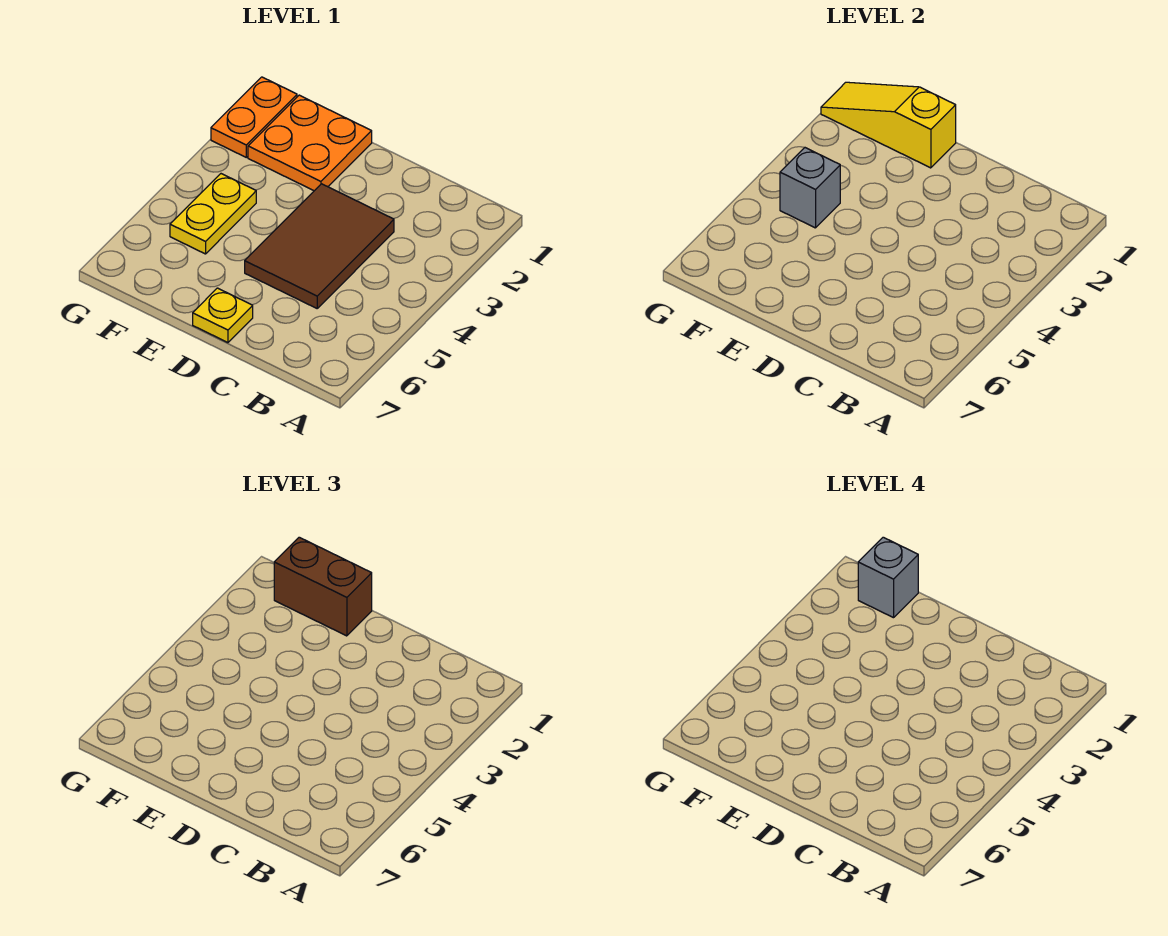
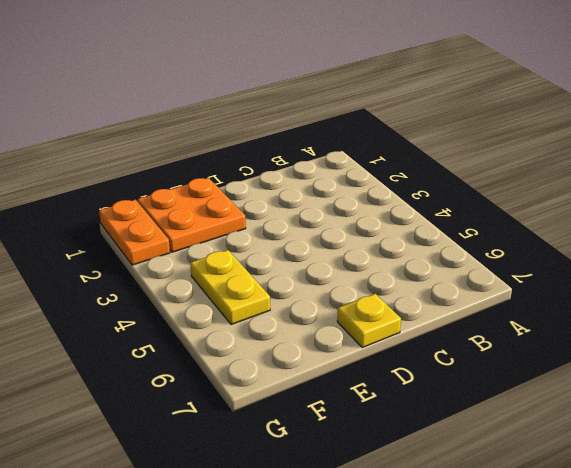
none -> brown tile C3:D5 level 1
none -> yellow slope E1:G1 level 2 top E

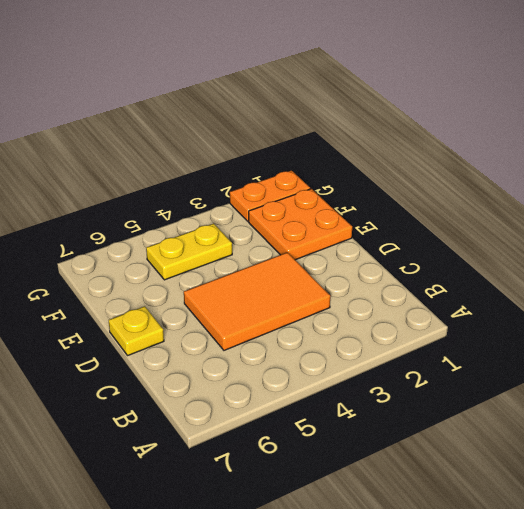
orange tile C3:D5 level 1 -> brown tile C3:D5 level 1
none -> yellow slope E1:G1 level 2 top E
none -> grey brick F4 level 2

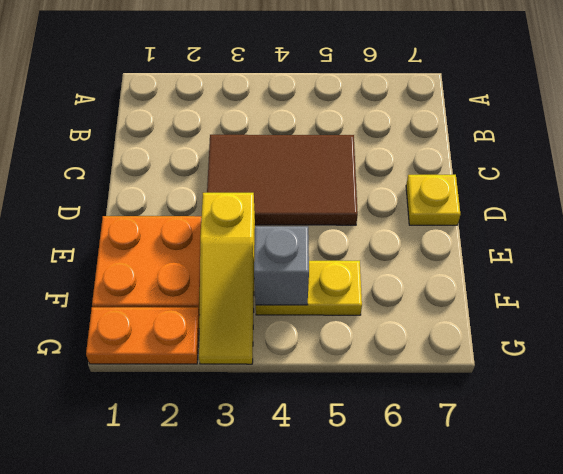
yellow slope E3:G3 level 1 top E -> yellow slope E1:G1 level 2 top E
none -> brown brick E1:F1 level 3
none -> grey brick F1 level 4

